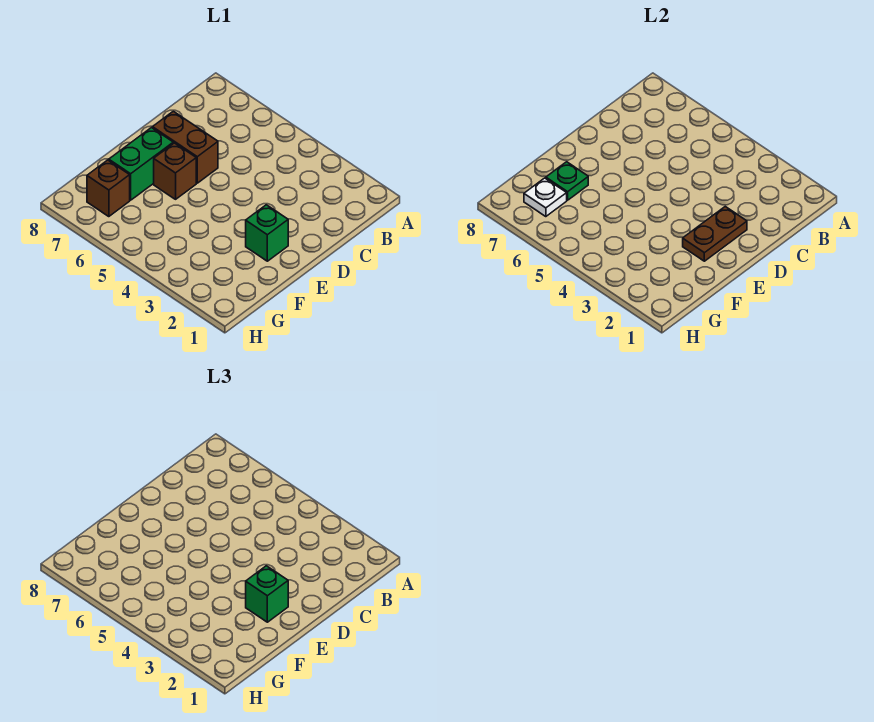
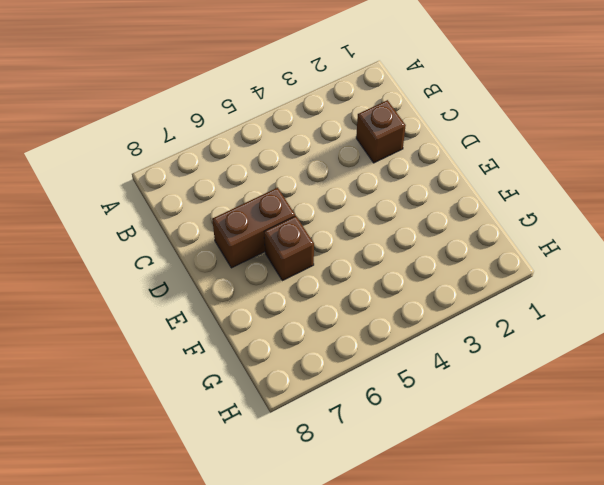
brown brick C2 level 1 -> brown brick G7 level 1
none -> green brick E2 level 1
none -> green brick E7:F7 level 1

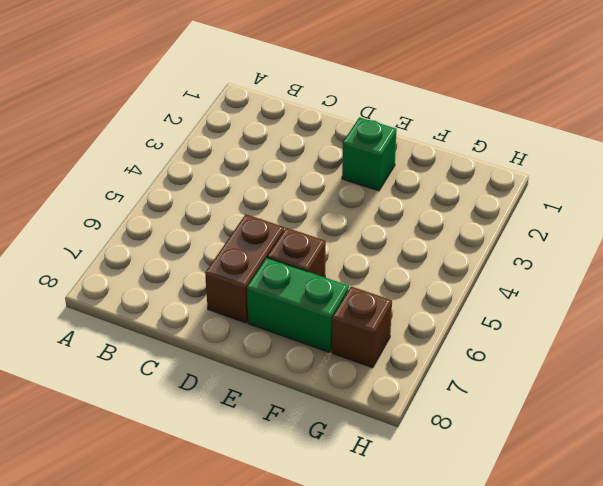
none -> brown plate D2:E2 level 2
none -> green plate F7 level 2

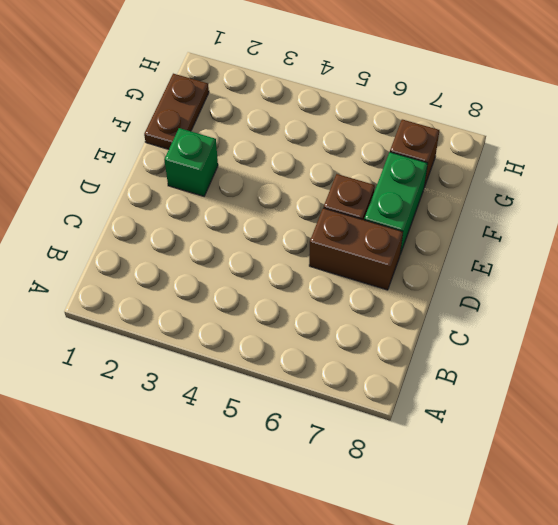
brown plate F1:G1 level 1 -> brown plate D2:E2 level 2
none -> green plate F7 level 2
none -> white plate G7 level 2

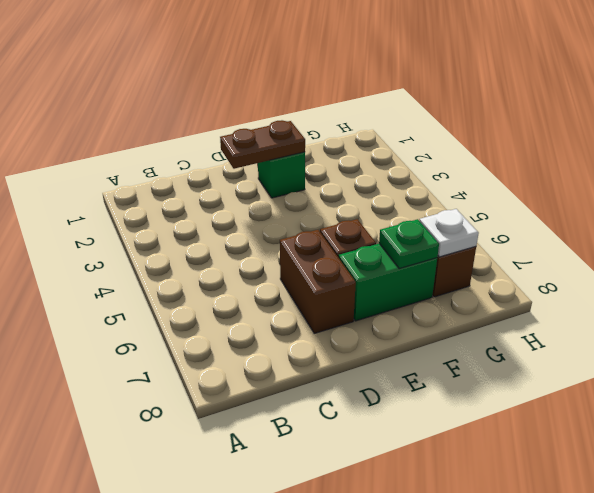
none -> green brick E2 level 3

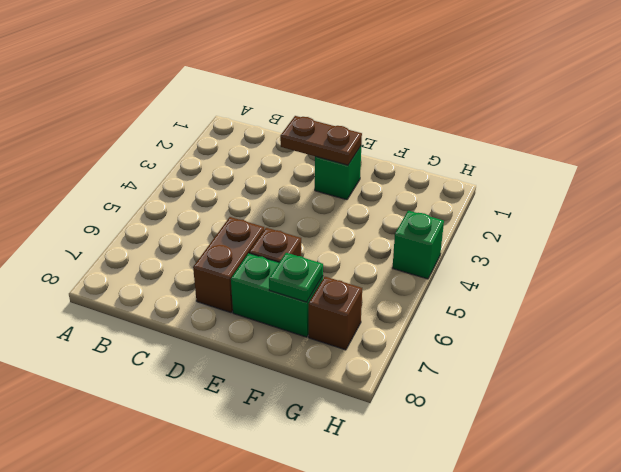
green brick H4 level 1 -> green brick E2 level 3
none -> white plate G7 level 2

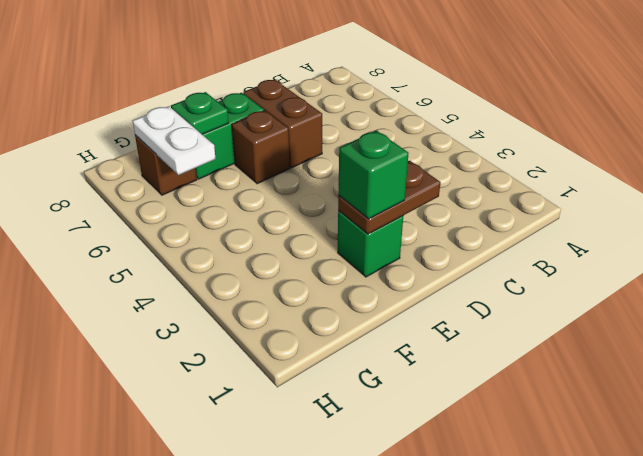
white plate G6:G7 level 2 -> white plate G7 level 2

